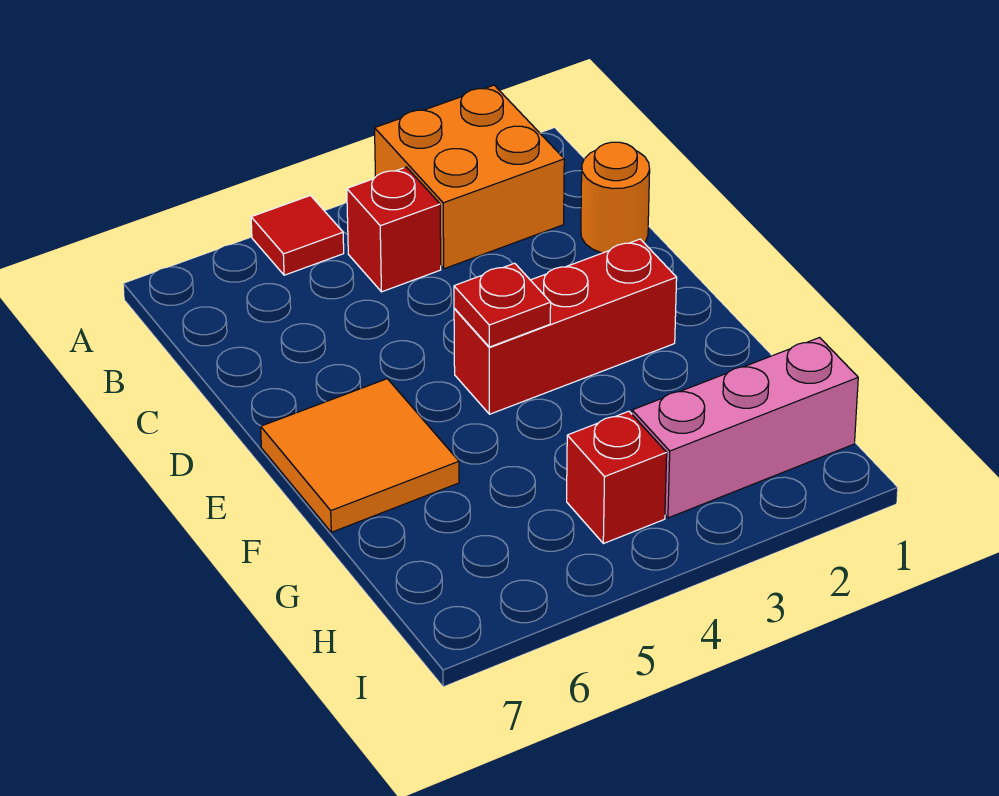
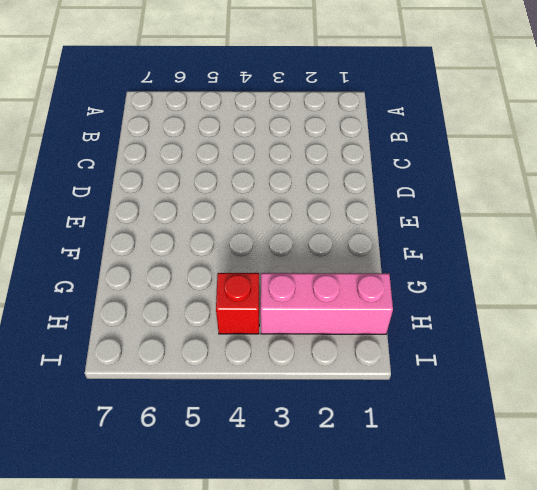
none -> orange brick A2:B3 level 1
none -> red tile A5 level 1

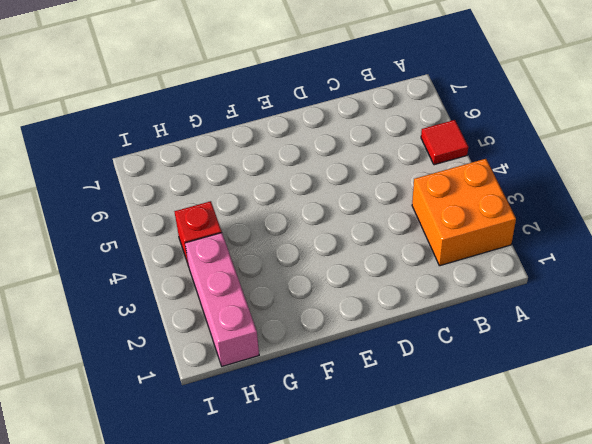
none -> red brick B4 level 1
none -> orange round brick C1 level 1

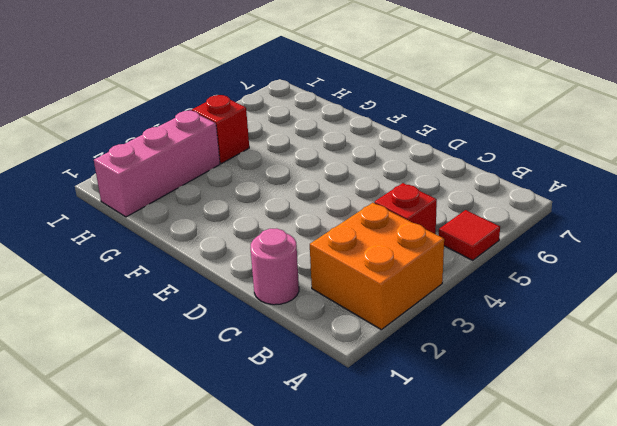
pink round brick C1 level 1 -> orange round brick C1 level 1
none -> red brick E2:E4 level 1
none -> orange tile E6:F7 level 1

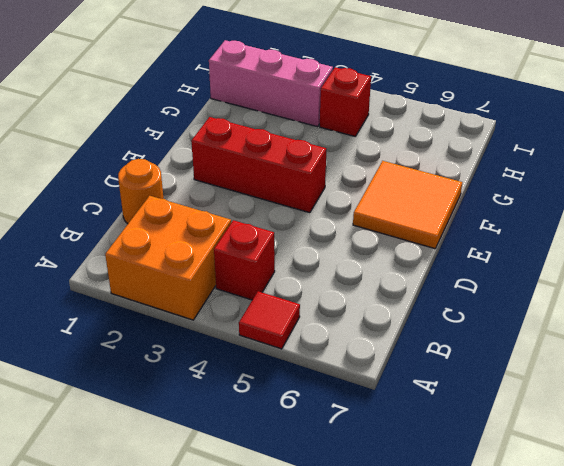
none -> red plate E4 level 2

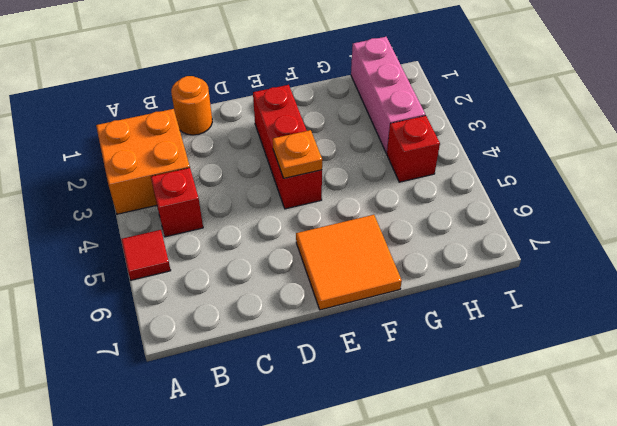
orange plate E4 level 2 -> red plate E4 level 2

